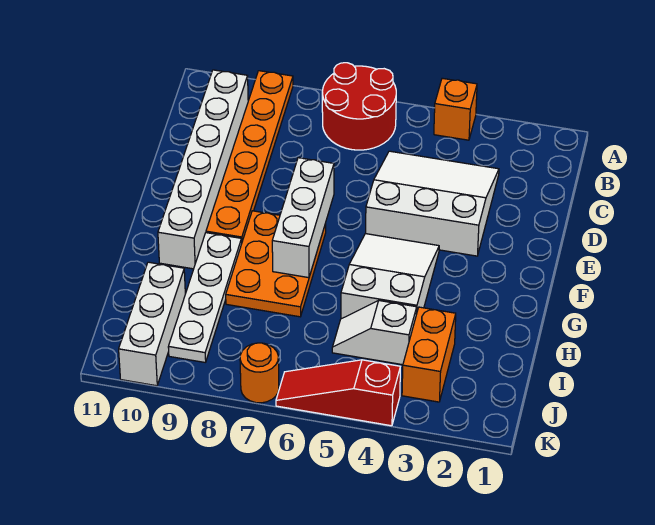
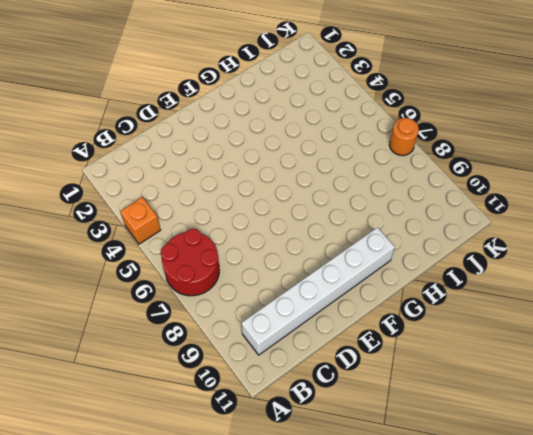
none -> orange plate A9:F9 level 1
none -> white slope C3:E5 level 1 top E
none -> white slope F4:H5 level 1 top H

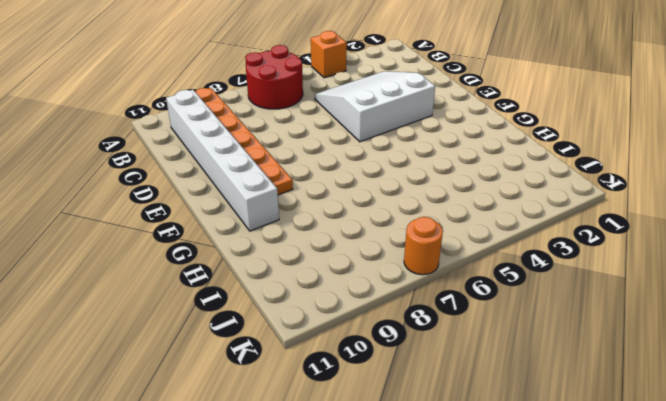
none -> white slope F4:H5 level 1 top H
none -> orange plate F7:H8 level 1
none -> white plate G9:J9 level 1

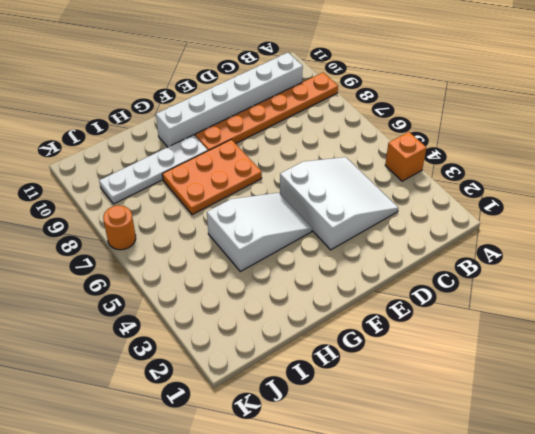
none -> red round brick A6:B7 level 1
none -> orange brick I3:J3 level 1
none -> white slope I4:I5 level 1 top 4

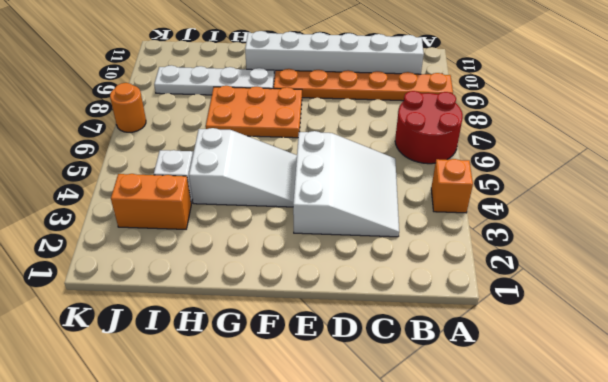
none -> white brick I10:K10 level 1
none -> red slope K4:K6 level 1 top 4
none -> white brick E7:G7 level 2

